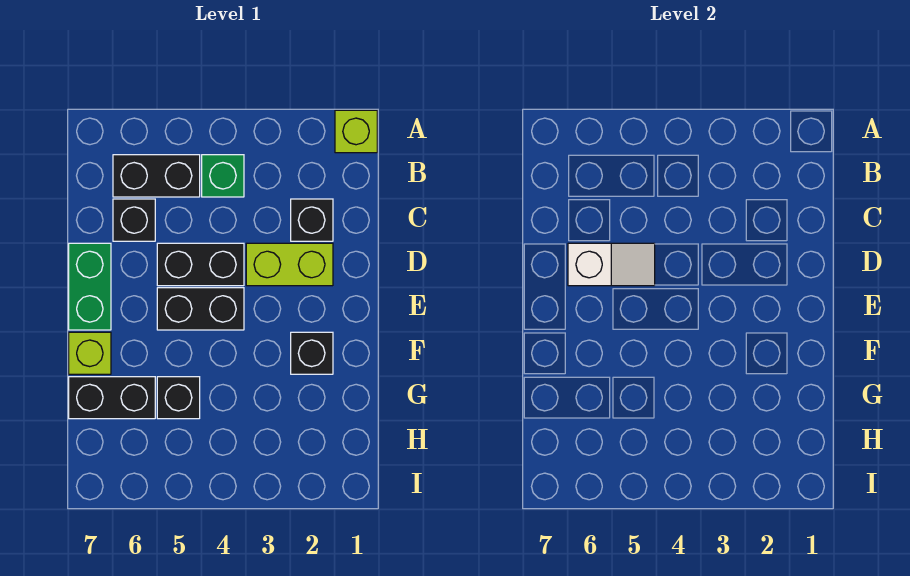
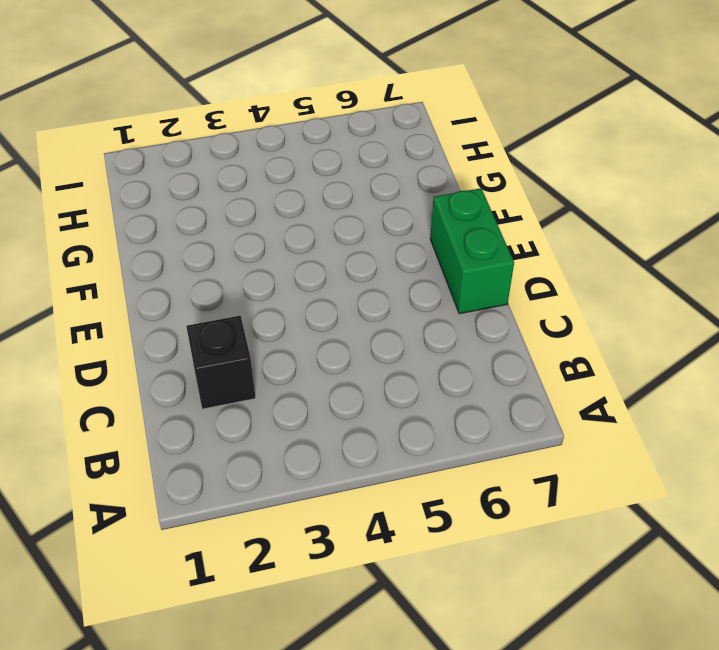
none -> lime brick A1 level 1
none -> green brick B4 level 1
none -> black brick B5:B6 level 1

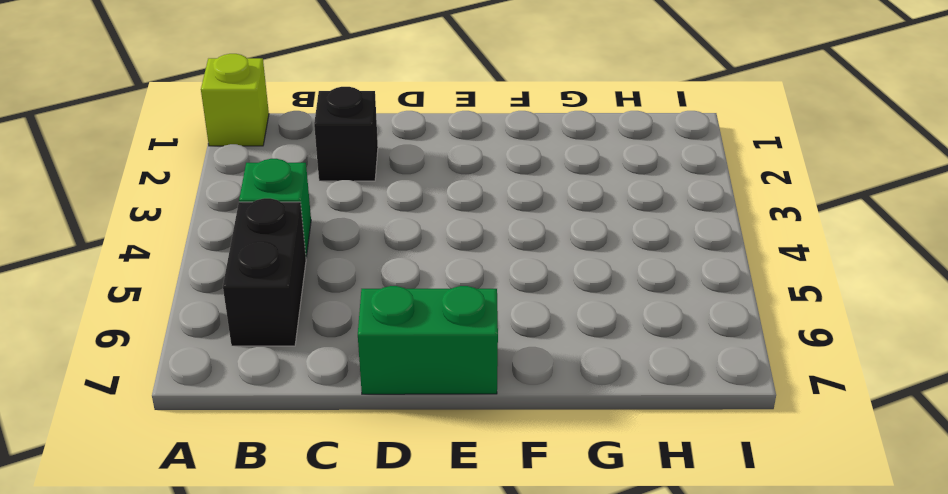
none -> black brick C6 level 1
none -> lime brick D2:D3 level 1
none -> black brick D4:D5 level 1

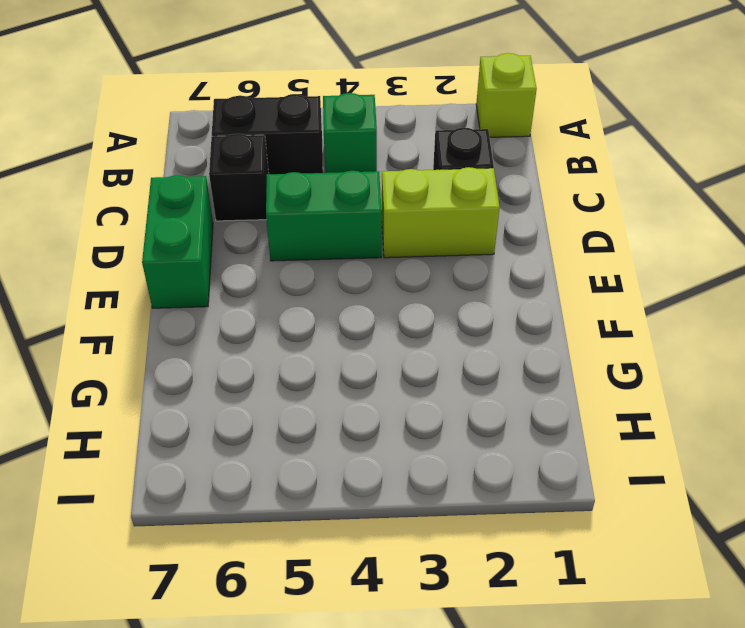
green brick D4:D5 level 1 -> black brick D4:D5 level 1
none -> black brick E4:E5 level 1
none -> black brick F2 level 1
none -> lime brick F7 level 1

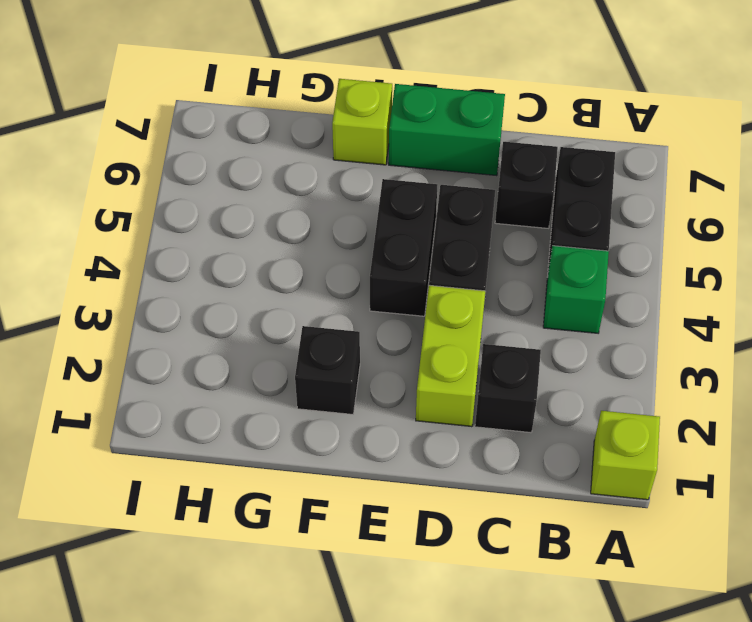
none -> black brick G5 level 1
none -> black brick G6:G7 level 1
none -> white slope D5:D6 level 2 top 6

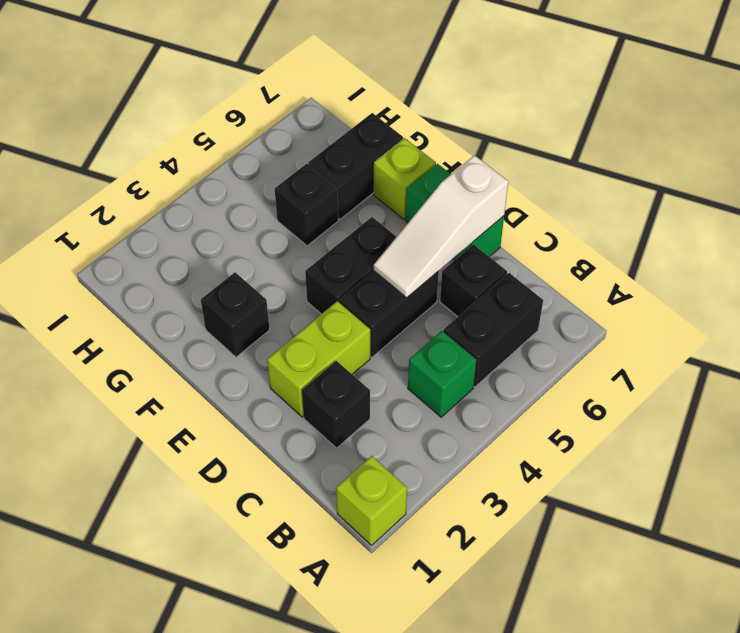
white slope D5:D7 level 2 top 7 -> white slope D5:D6 level 2 top 6

